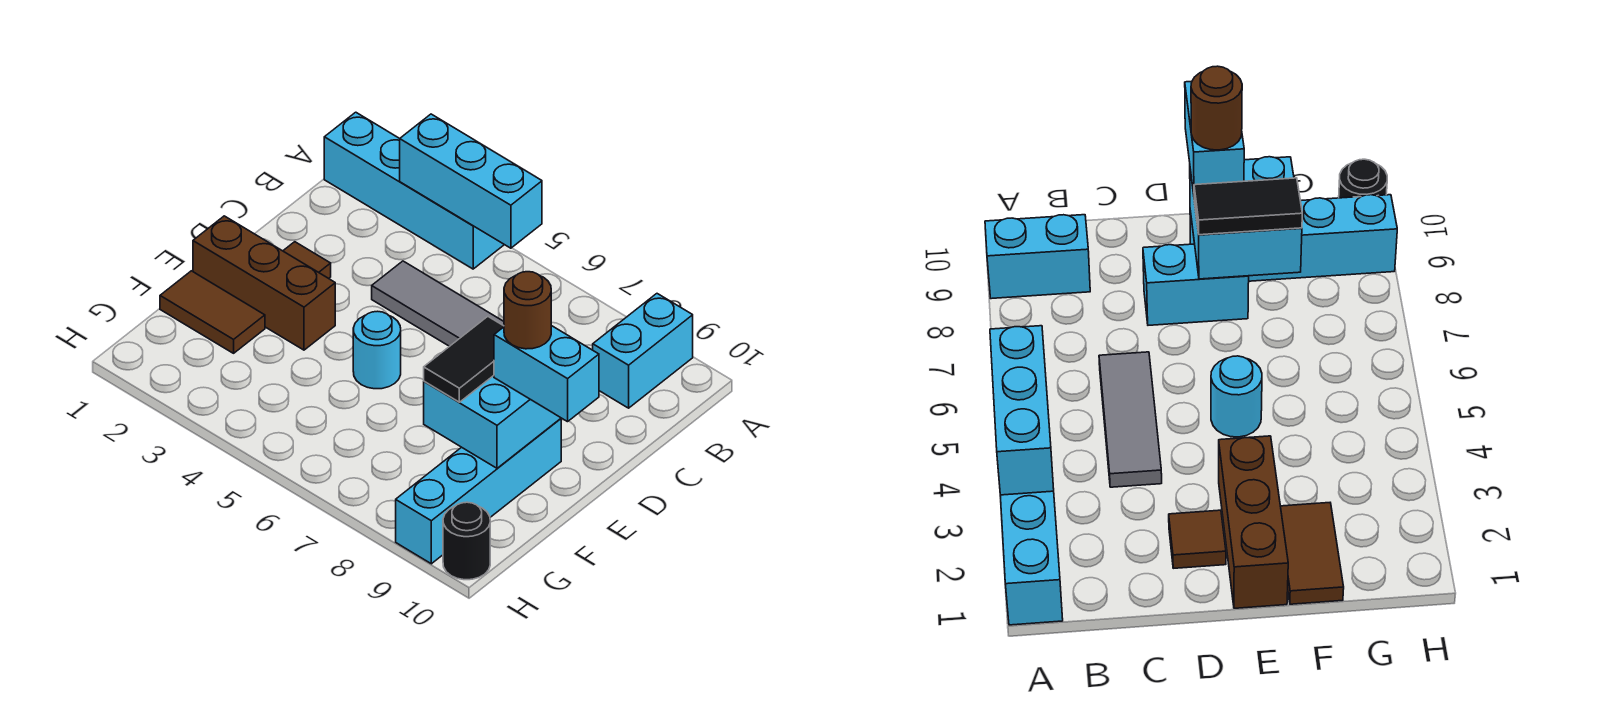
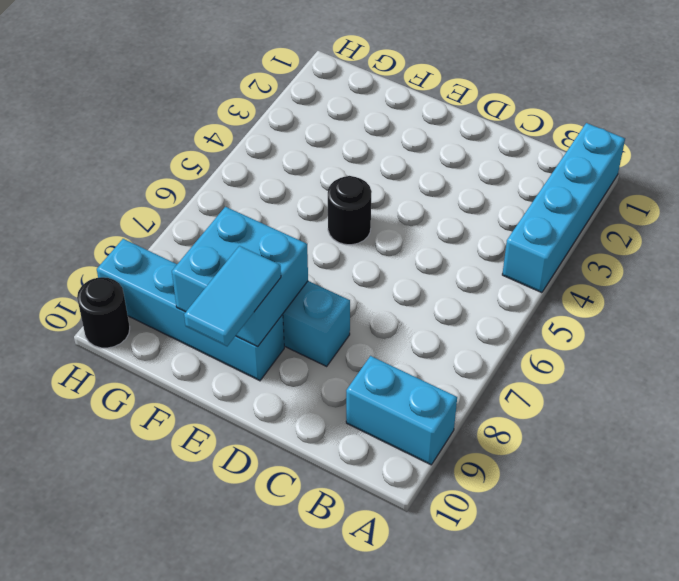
black round brick E5 level 1 -> cyan round brick E5 level 1
cyan tile E9:E10 level 3 -> cyan brick E9:E10 level 3
none -> grey tile C4:C6 level 1
none -> brown tile D2 level 1
none -> brown brick E1:E3 level 1

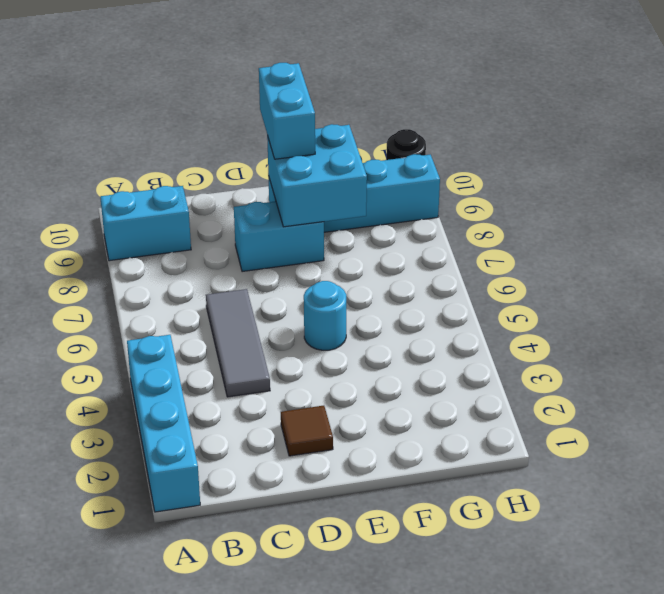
none -> brown brick E1:E3 level 1
none -> brown tile F1:F2 level 1
none -> cyan brick A3:A5 level 2

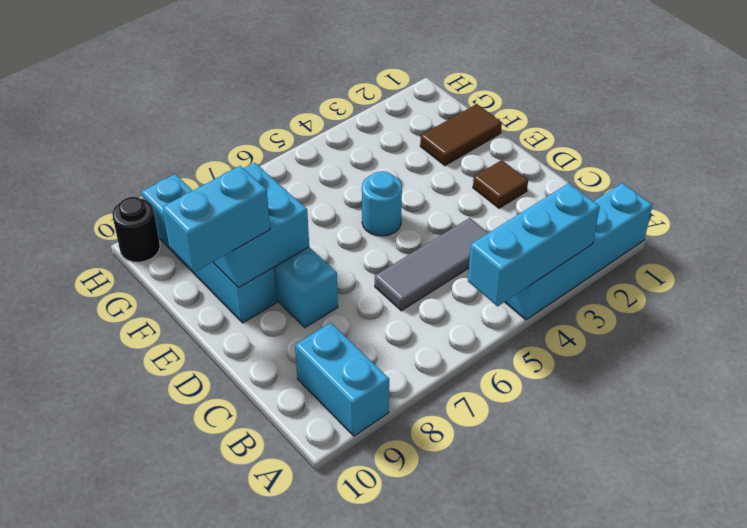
none -> brown brick E1:E3 level 1
none -> black tile E8:F8 level 3
none -> brown round brick E9 level 4

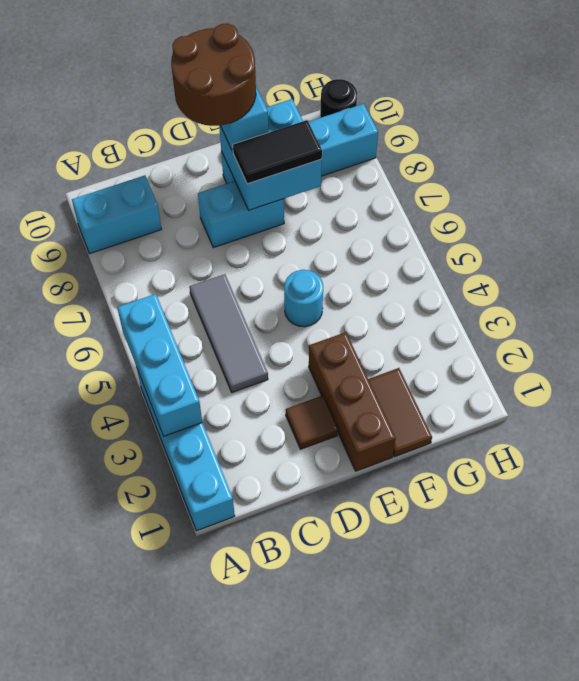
brown round brick D9:E10 level 4 -> brown round brick E9 level 4

